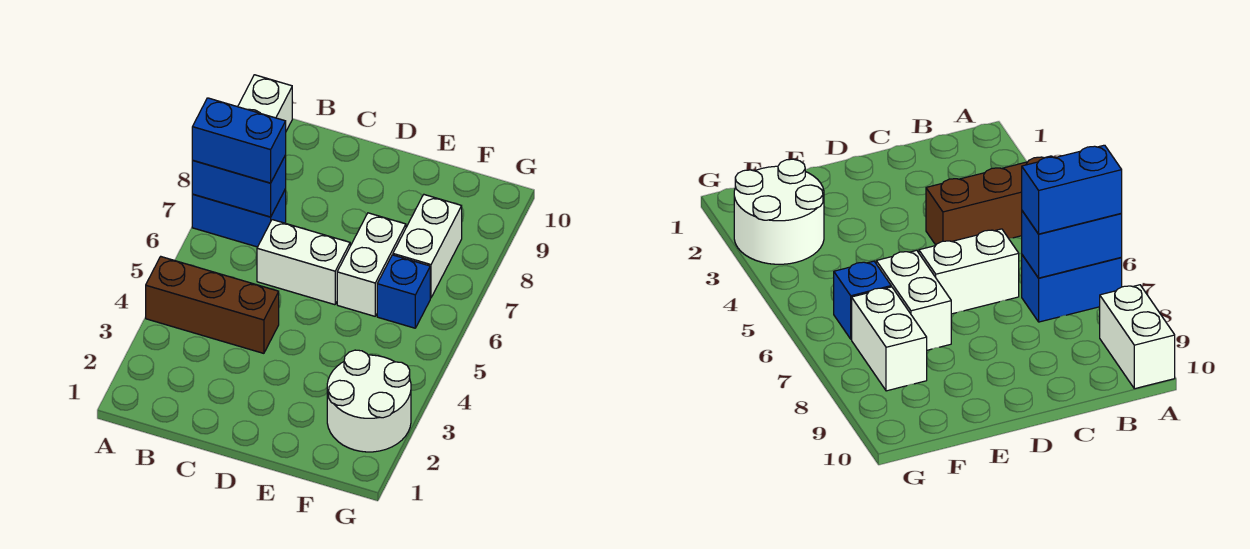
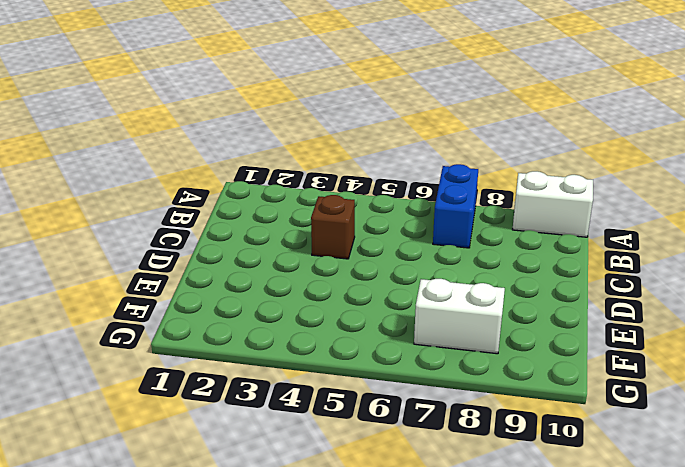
brown brick C4 level 1 -> brown brick A4:C4 level 1
none -> white brick C6:D6 level 1
none -> white brick E6:E7 level 1

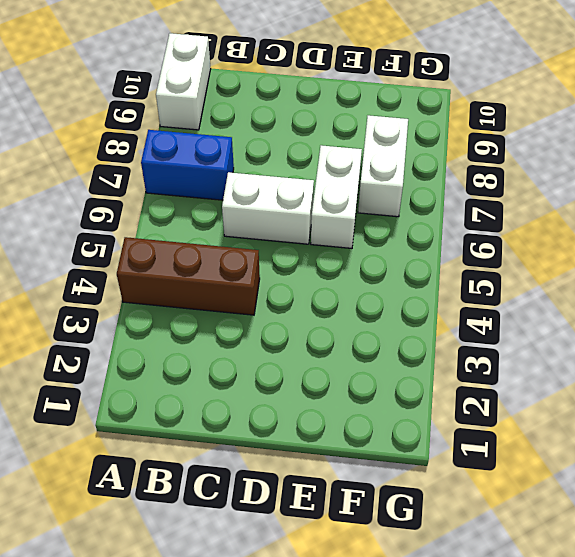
none -> white round brick F2:G3 level 1
none -> blue brick F6 level 1

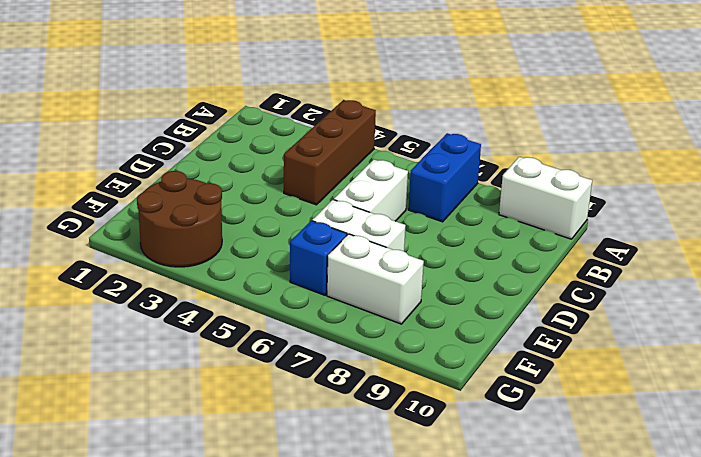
brown round brick F2:G3 level 1 -> white round brick F2:G3 level 1
none -> blue brick A7:B7 level 2
none -> blue brick A7:B7 level 3

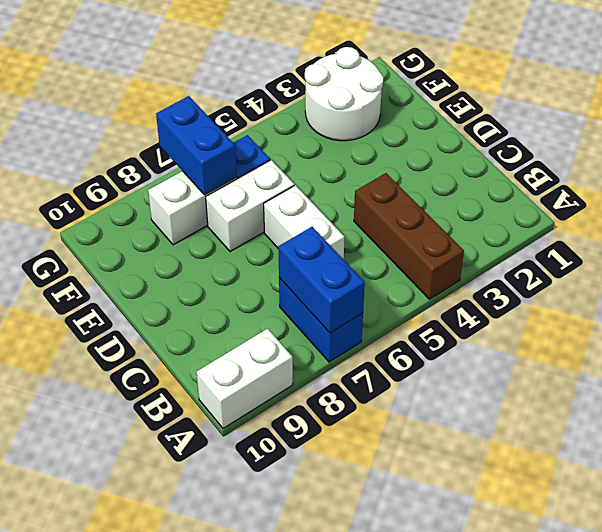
blue brick F7:G7 level 2 -> blue brick A7:B7 level 3

